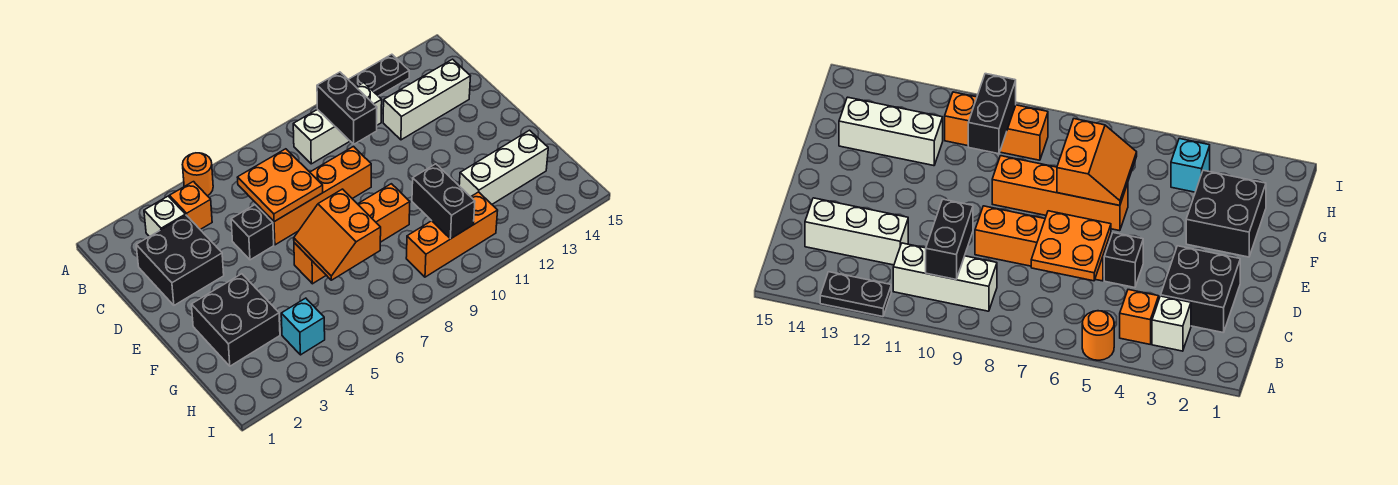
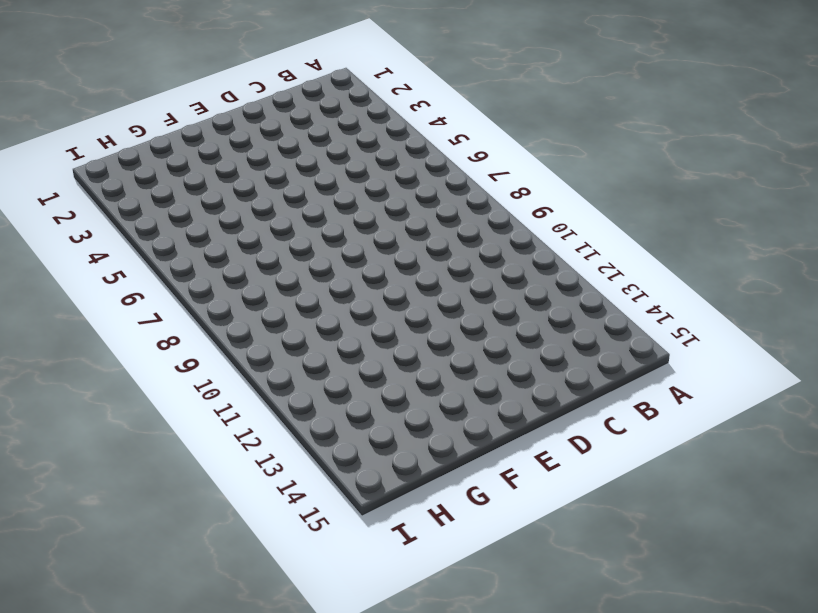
none -> orange round brick A5 level 1
none -> black plate A12:A13 level 1
none -> white brick B3 level 1

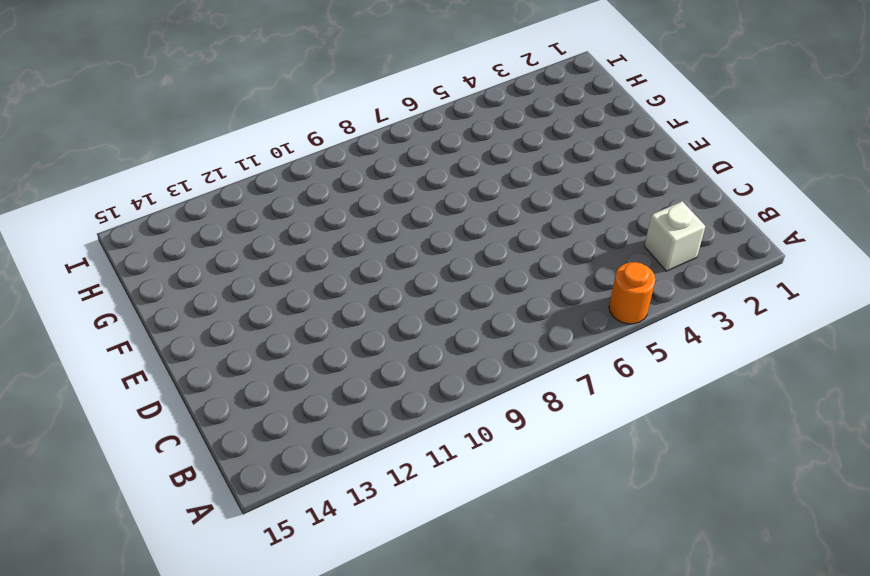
none -> black plate A12:A13 level 1
none -> orange brick B4 level 1
none -> white brick B9:B11 level 1

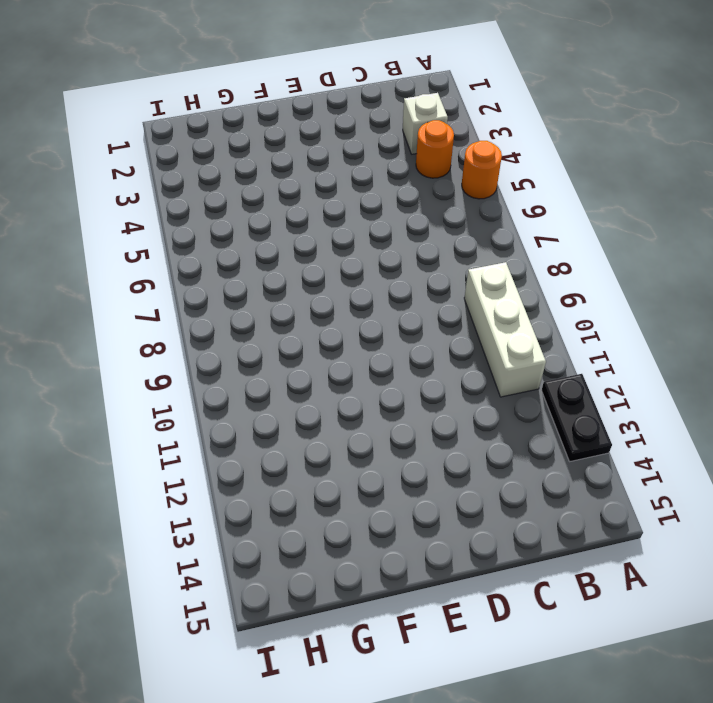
orange round brick B4 level 1 -> orange brick B4 level 1
none -> black brick C2:D3 level 1
none -> white brick C12:C14 level 1
none -> black brick D5 level 1

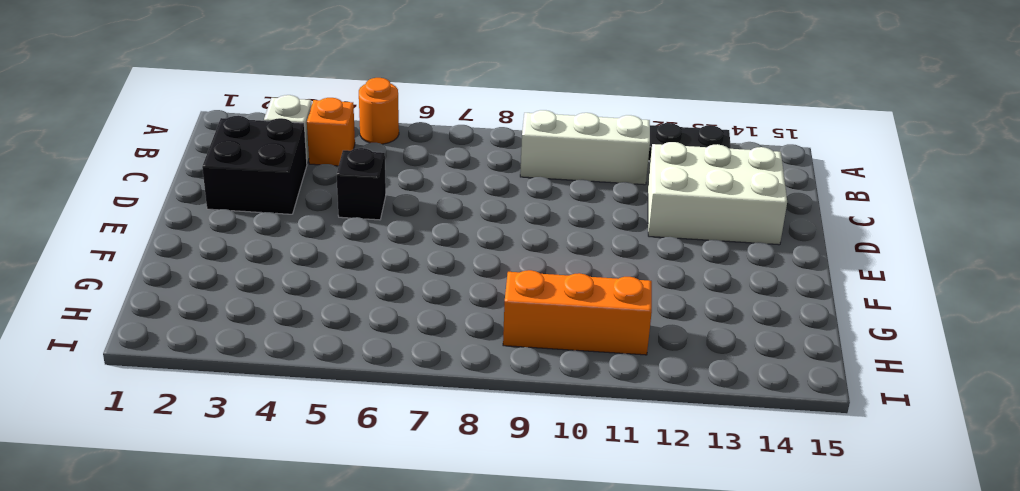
white brick C12:D14 level 1 -> white brick C12:C14 level 1
none -> orange brick D6:D9 level 1
none -> black brick F2:G3 level 1
none -> orange brick F6:F9 level 1

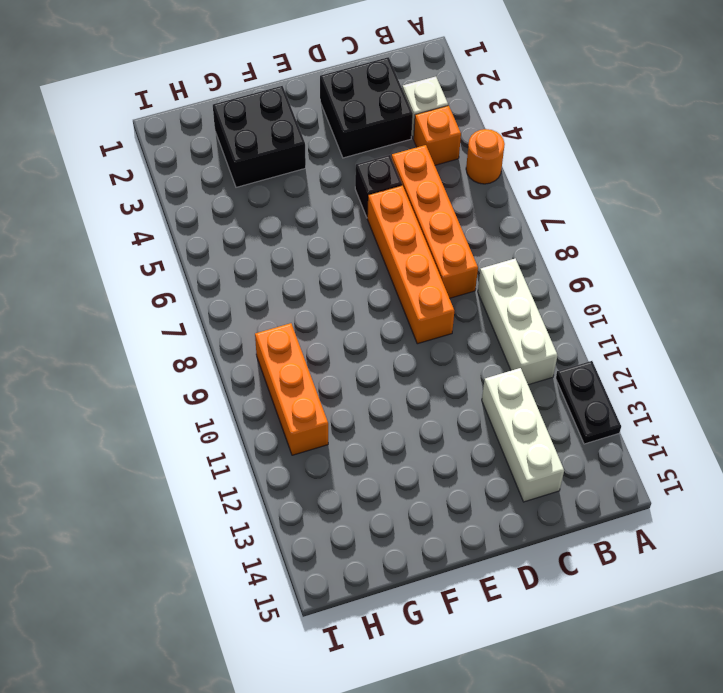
orange brick C5:C8 level 1 -> orange brick F6:F9 level 1
none -> white brick G12:G14 level 1
none -> cyan brick H4 level 1
none -> black brick B10:C10 level 2

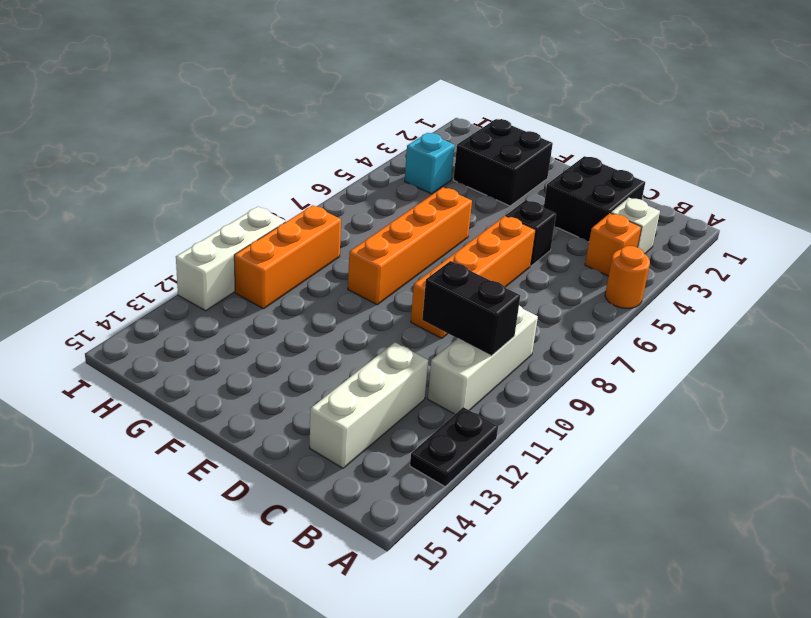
white brick I10:I12 level 1 -> white brick G12:G14 level 1
none -> orange plate C6:D7 level 2
none -> orange slope F6:G7 level 2 top 7
none -> black brick G10:H10 level 2

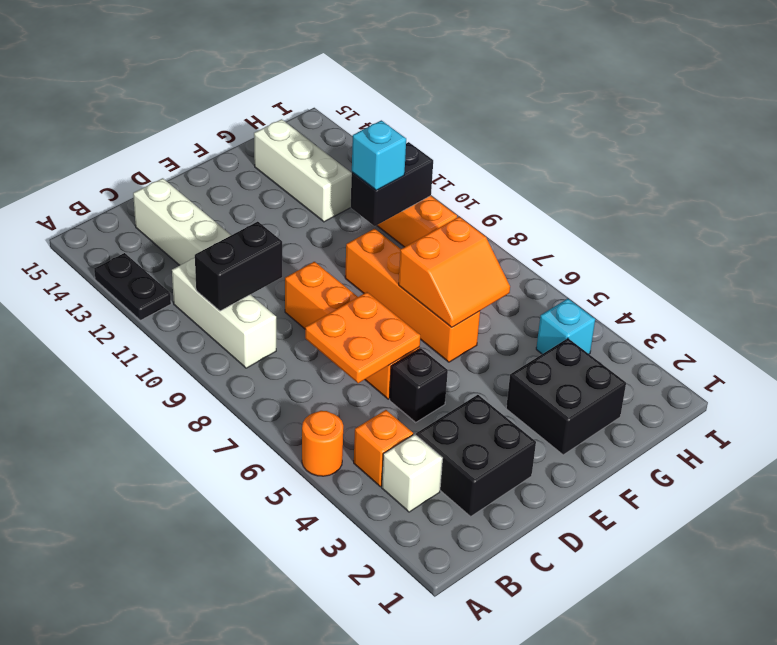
cyan brick G10 level 3 -> none

